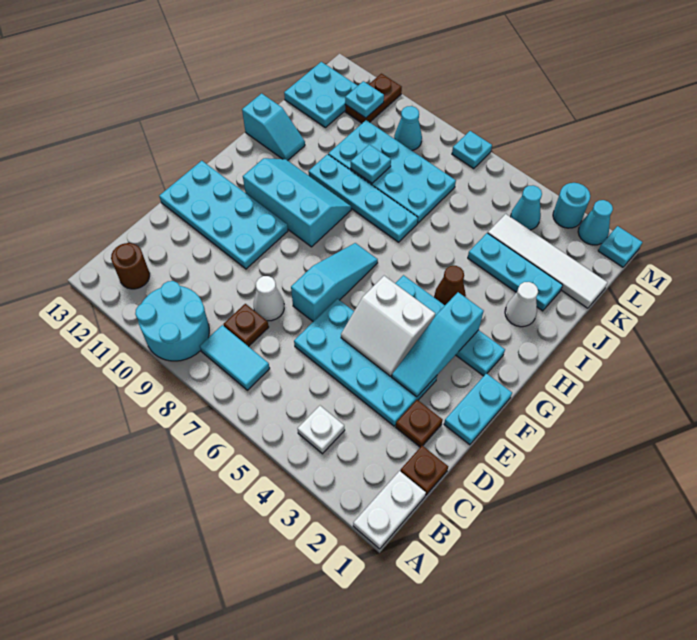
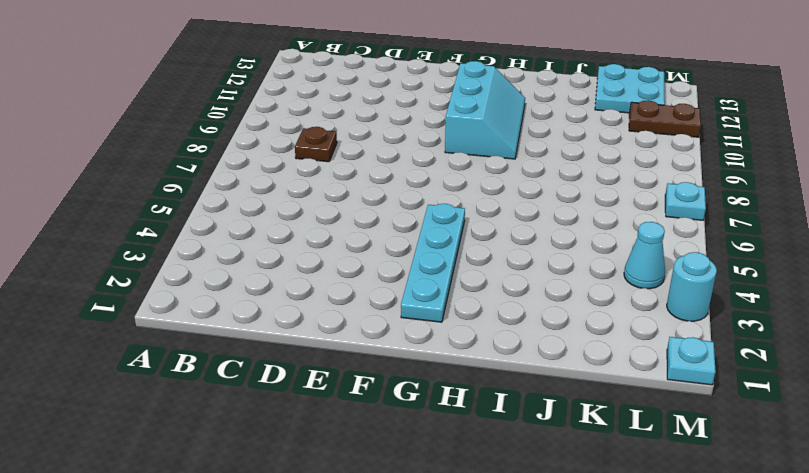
none -> white plate A1:B1 level 1
none -> cyan round brick A9:B10 level 1
none -> white plate B4 level 1
none -> cyan tile B7:B8 level 1

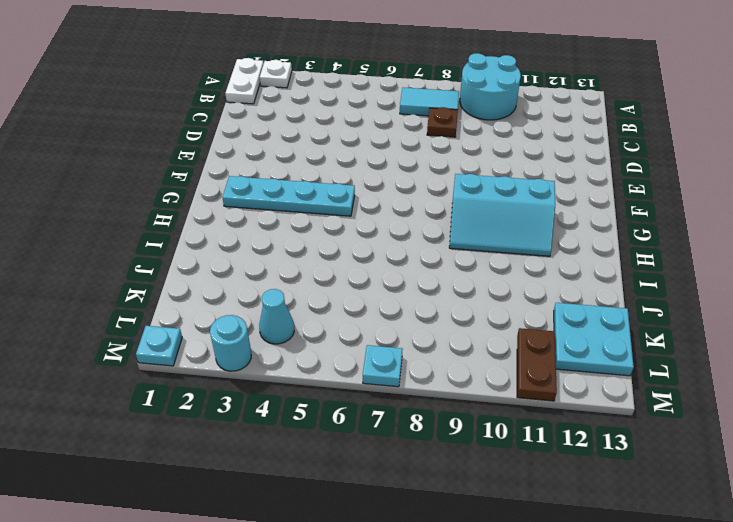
white plate A2 level 1 -> white plate B4 level 1
none -> brown round brick B12 level 1
none -> brown plate C1 level 1
none -> brown plate D2 level 1
none -> cyan plate D3:E6 level 1

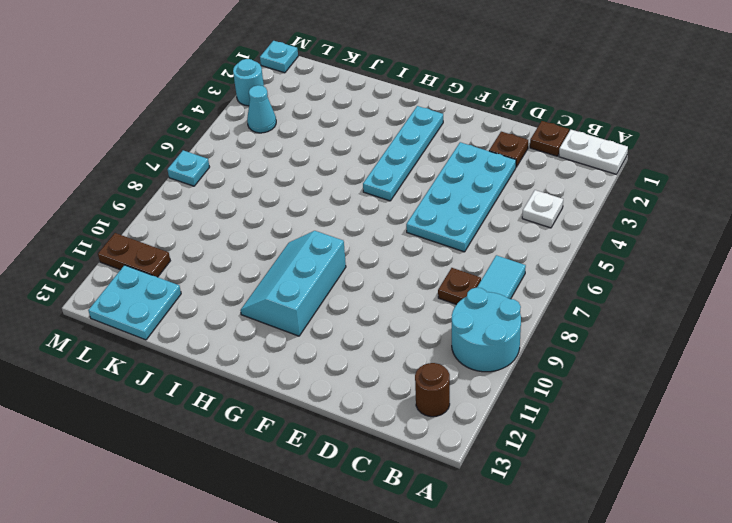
none -> white cone D8 level 1
none -> cyan plate E1:F1 level 1
none -> cyan slope E7:G7 level 1 top E
none -> cyan plate E10:F13 level 1

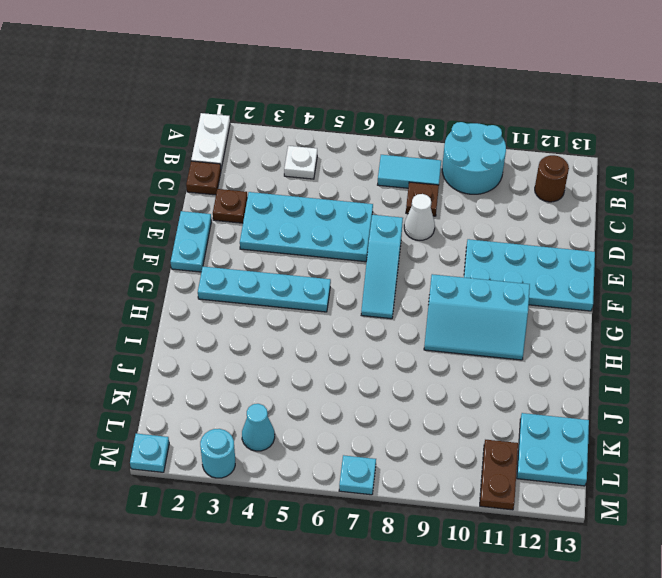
none -> brown cone H4 level 1
none -> white cone I2 level 1
none -> cyan plate I7:I10 level 1
none -> cyan slope I12:I13 level 1 top 13

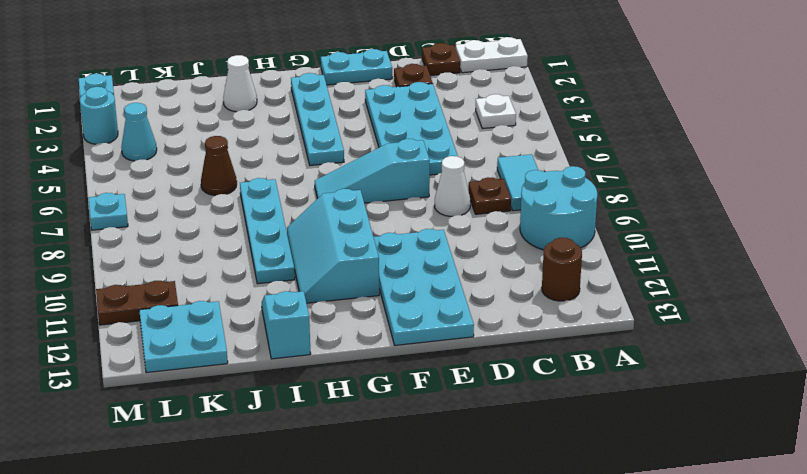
brown cone J6 level 1 -> brown cone H4 level 1
none -> cyan plate J2:J4 level 1
none -> cyan plate J7:K10 level 1
none -> white tile K1:K4 level 1
none -> cyan cone L9 level 1

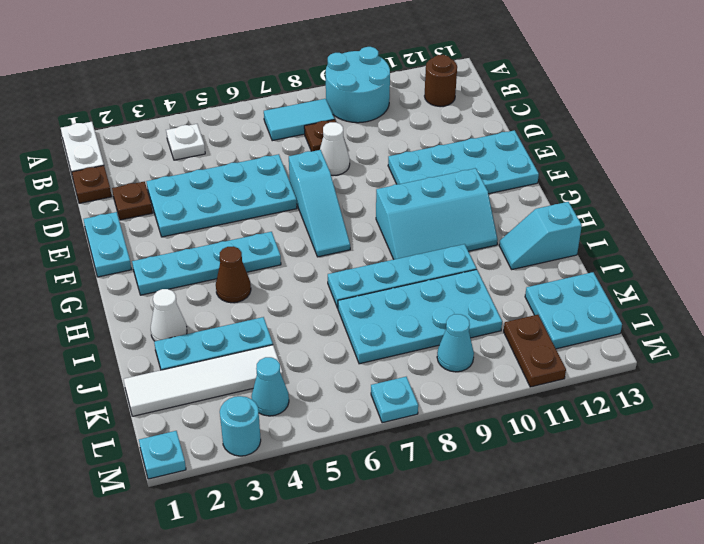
none -> cyan cone M2 level 1
none -> cyan slope E3:G3 level 2 top G
none -> white slope E4:F5 level 2 top F
none -> cyan plate J9 level 2

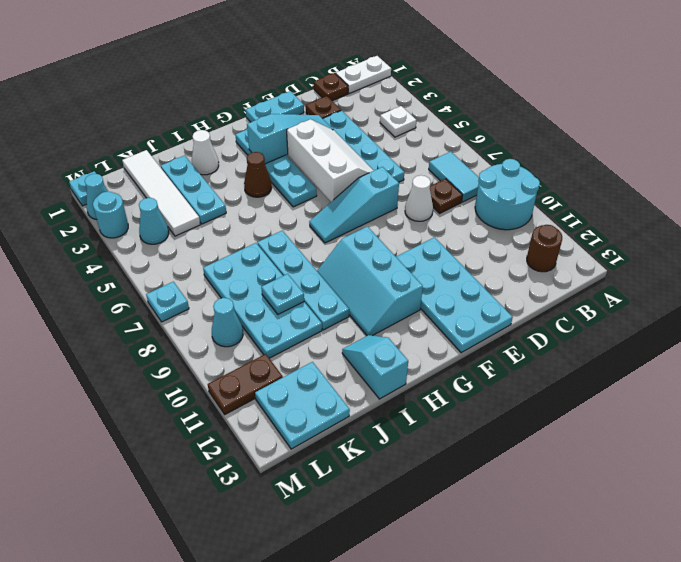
white slope E4:F6 level 2 top F -> white slope E4:F5 level 2 top F
none -> cyan plate L11 level 2

